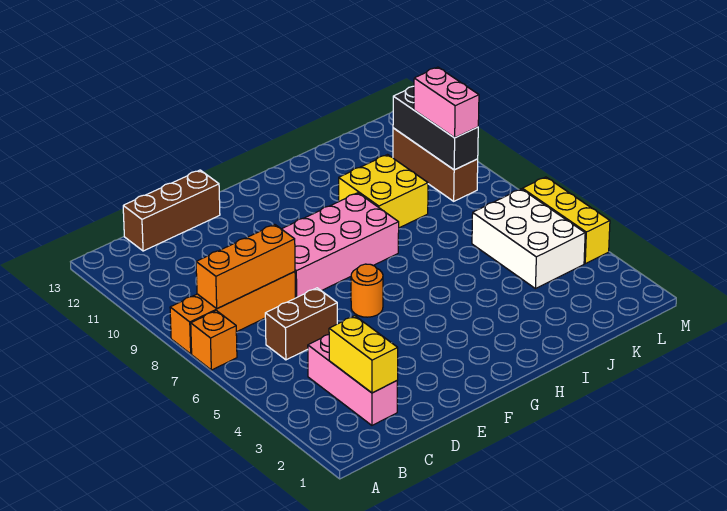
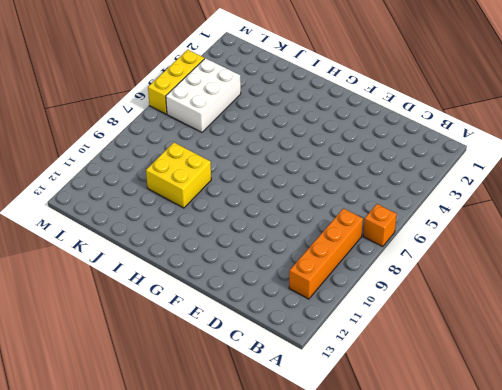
orange brick B8:B11 level 1 -> orange brick A8:D8 level 1
none -> pink brick C2:C4 level 1
none -> brown brick C6:D6 level 1
none -> brown brick C13:E13 level 1

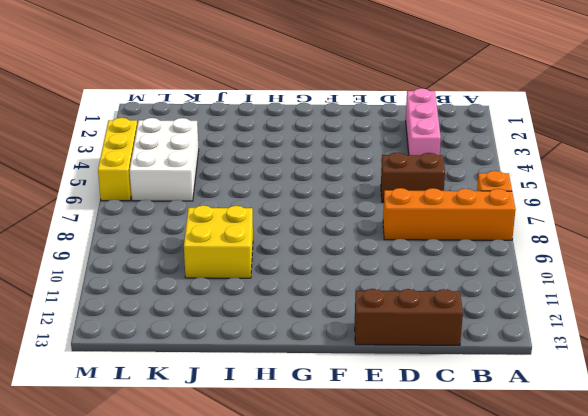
none -> pink brick E8:H9 level 1
none -> orange round brick F6 level 1
none -> brown brick L9:L11 level 1

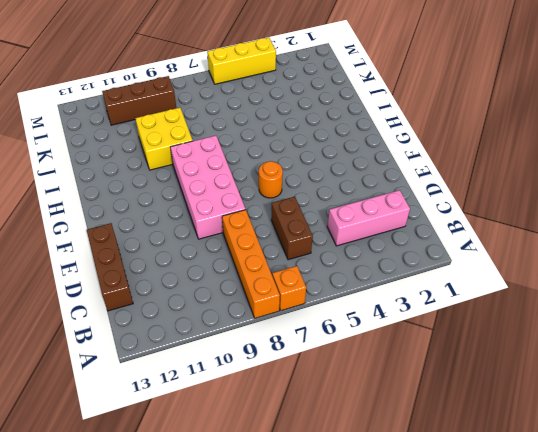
none -> white brick K4:L6 level 1
none -> orange brick B8:D8 level 2
none -> yellow brick C2:C3 level 2

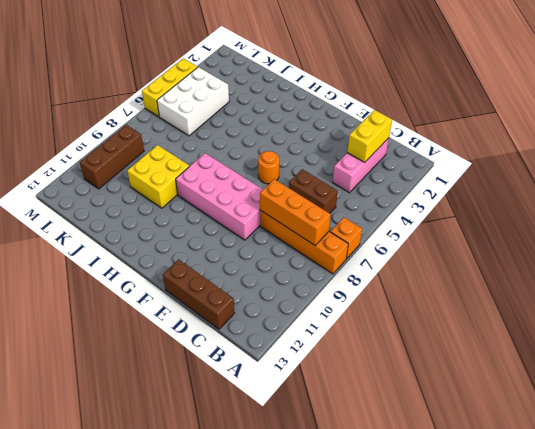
none -> black brick L9:L11 level 2
none -> pink brick L9:L10 level 3

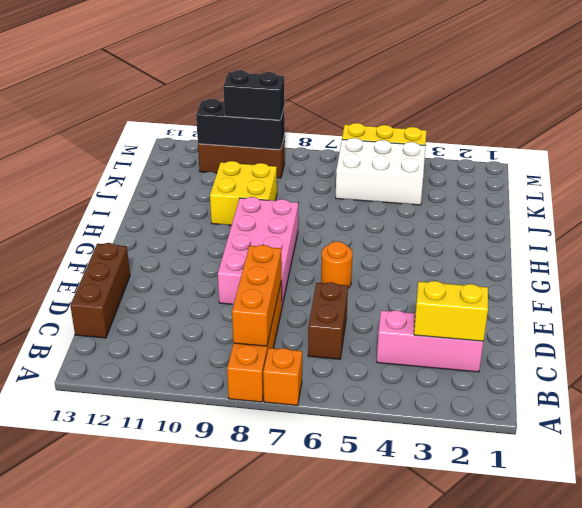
black brick L9:L10 level 3 -> pink brick L9:L10 level 3

